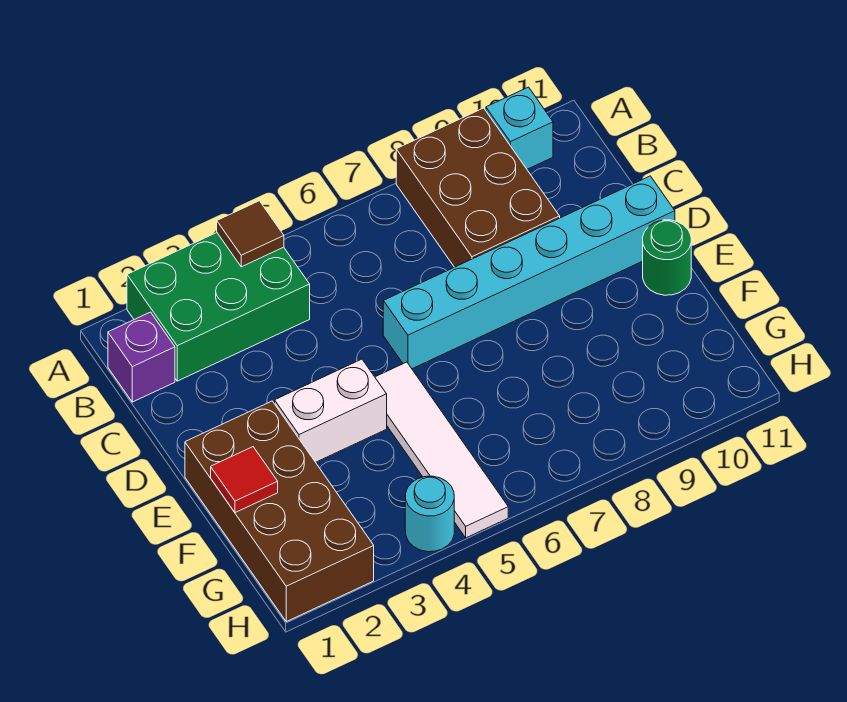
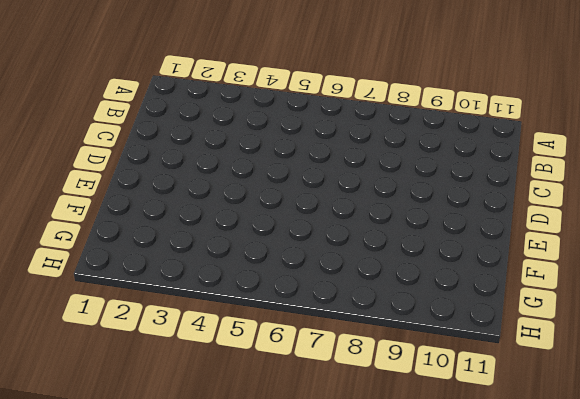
none -> green brick A2:B4 level 1
none -> brown brick A8:C9 level 1
none -> cyan brick A10 level 1

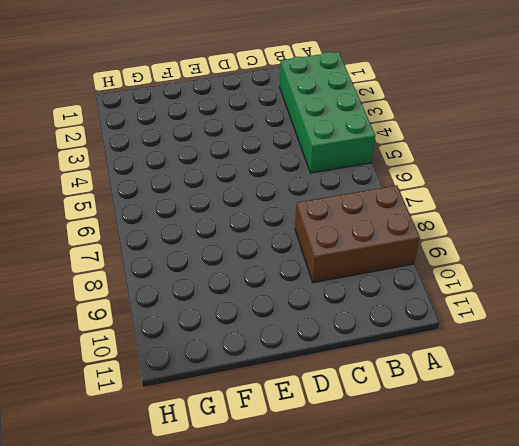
green brick A2:B5 level 1 -> green brick A2:B4 level 1
none -> cyan brick A10 level 1
none -> purple brick B1 level 1
none -> cyan brick D6:D11 level 1

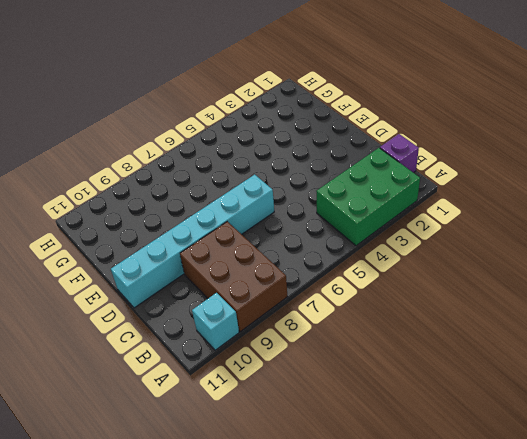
none -> brown brick E1:H2 level 1
none -> white brick E3:E4 level 1
none -> white tile E5:H5 level 1

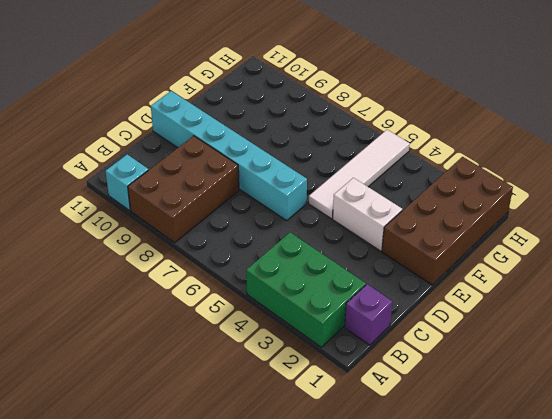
none -> green round brick E11 level 1
none -> cyan round brick H4 level 1
none -> brown tile A4 level 2

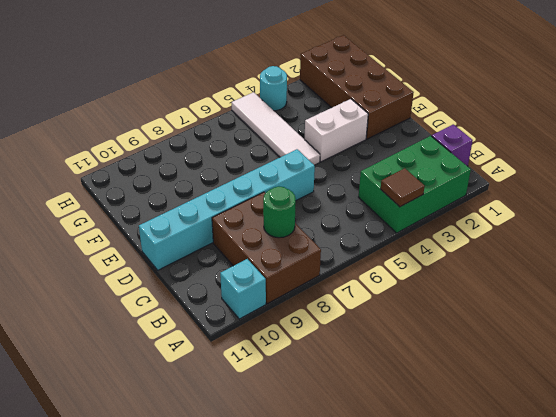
green round brick B8 level 2 -> green round brick E11 level 1
none -> red tile F1 level 2

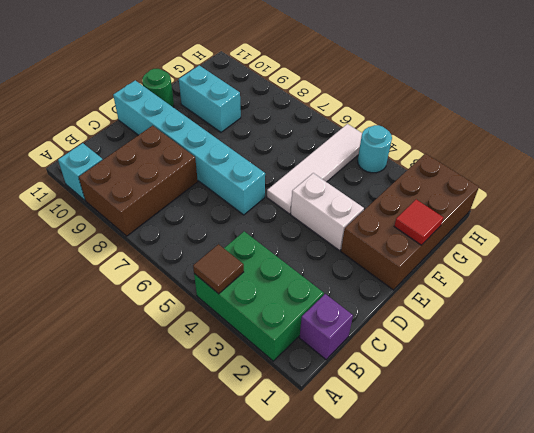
cyan brick F9:F10 level 1 -> none

